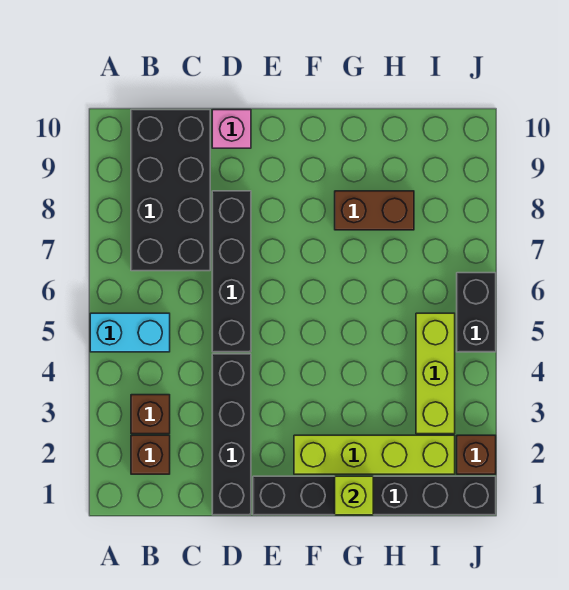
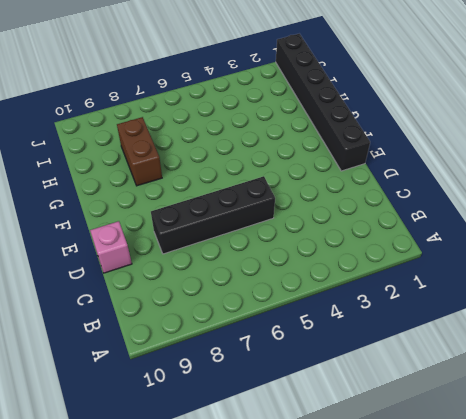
none -> cyan brick A5:B5 level 1
none -> brown brick B2 level 1
none -> brown brick B3 level 1

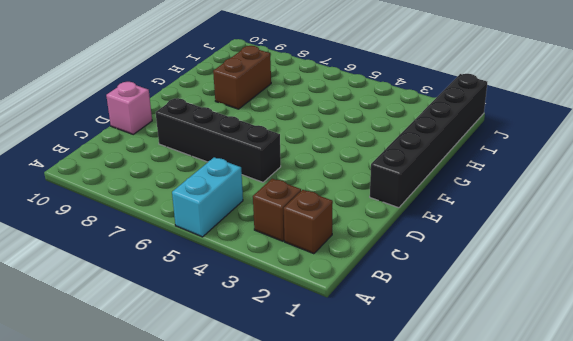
none -> black brick B7:C10 level 1
none -> black brick D1:D4 level 1
none -> lime brick F2:I2 level 1

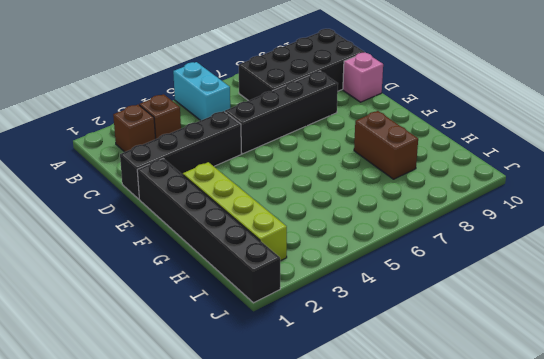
none -> lime brick I3:I5 level 1
none -> brown brick J2 level 1
none -> black brick J5:J6 level 1

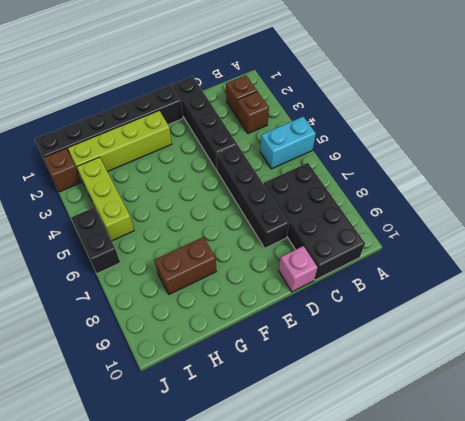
none -> lime brick G1 level 2

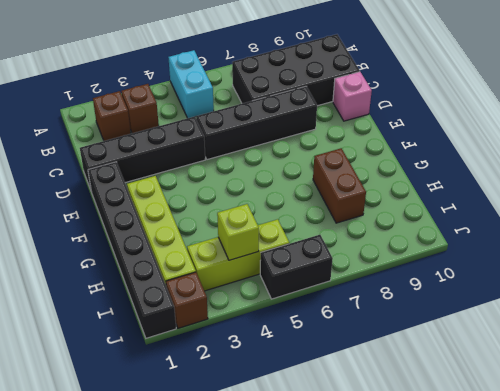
lime brick I4 level 2 -> lime brick G1 level 2

